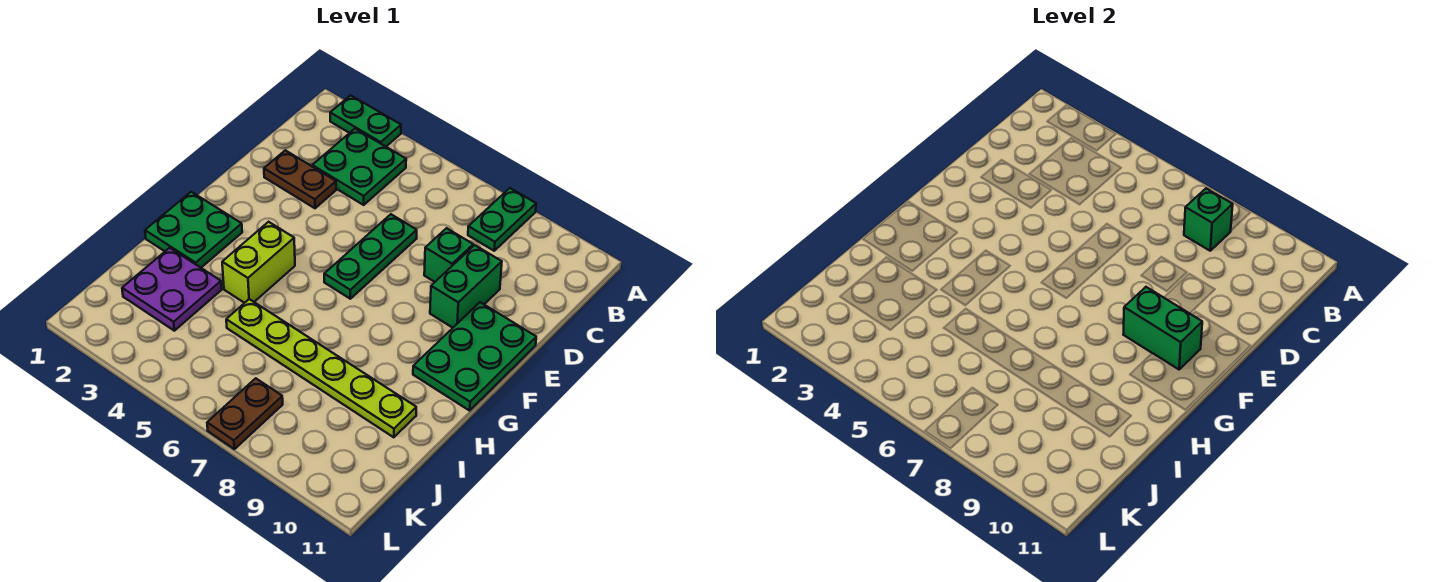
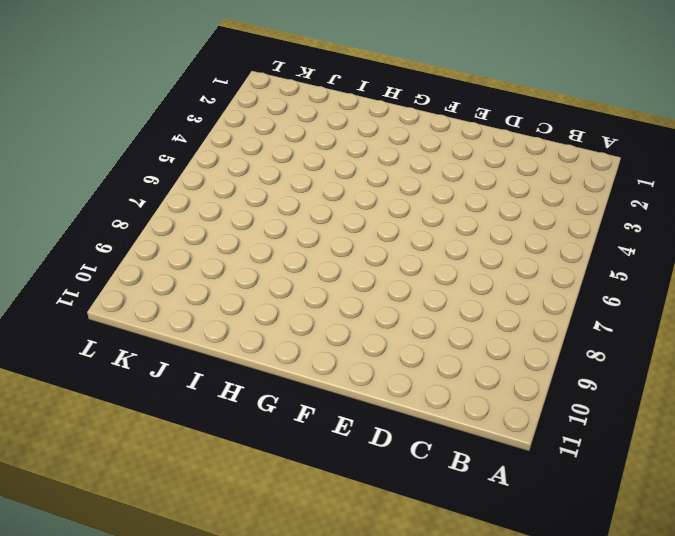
none -> green plate A2:A3 level 1
none -> green plate A8:B8 level 1
none -> green plate B3:C4 level 1

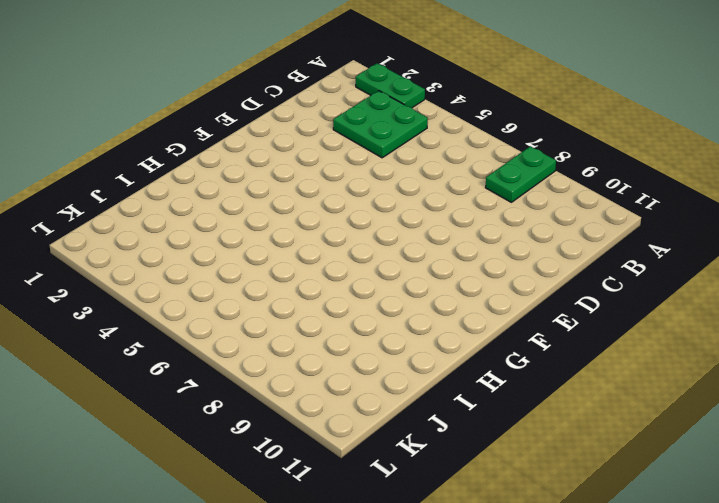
none -> brown plate D2:D3 level 1
none -> green plate D6:F6 level 1
none -> green brick D8 level 1

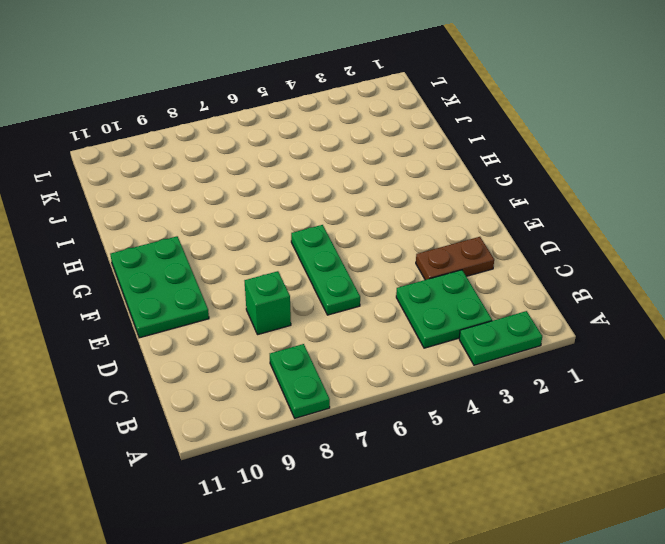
none -> green brick D9:E9 level 1
none -> green plate G1:H2 level 1
none -> lime brick G4:H4 level 1

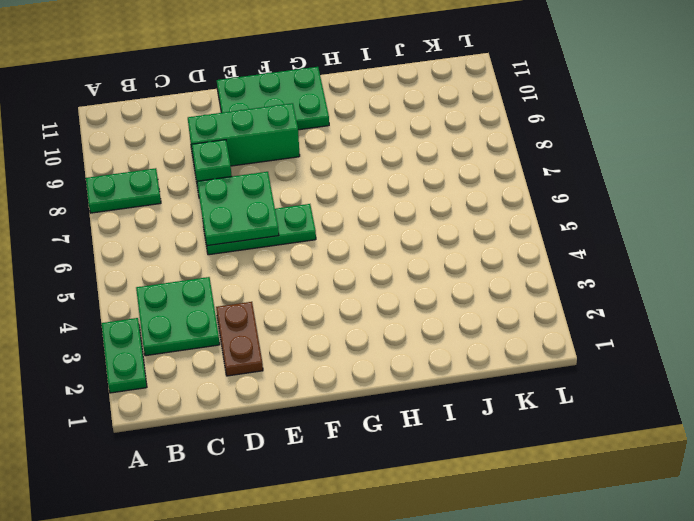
green plate D6:E7 level 2 -> green plate G1:H2 level 1
green brick D9:F9 level 1 -> green brick D9:E9 level 1
none -> lime brick G4:H4 level 1
none -> purple plate I2:J3 level 1
none -> lime plate I5:I10 level 1

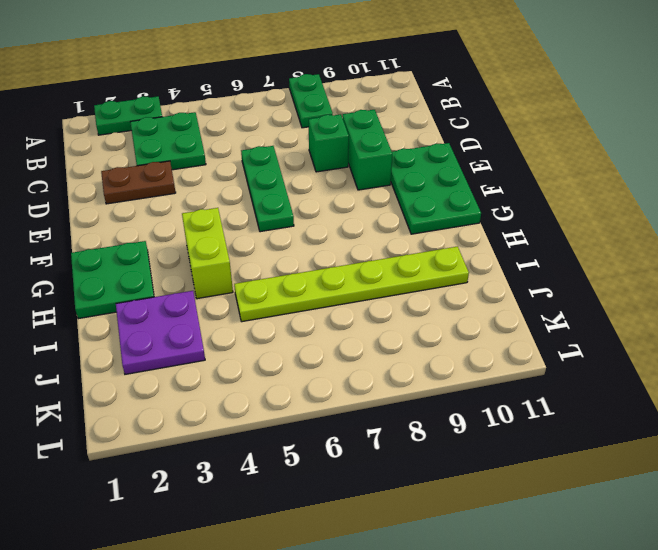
none -> brown plate K7:L7 level 1
none -> green brick B8 level 2
none -> green brick F9:F10 level 2

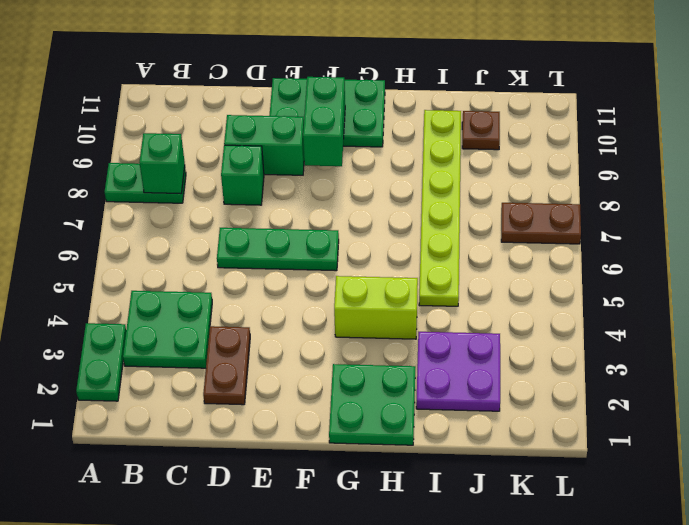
brown plate J10 level 1 -> none

